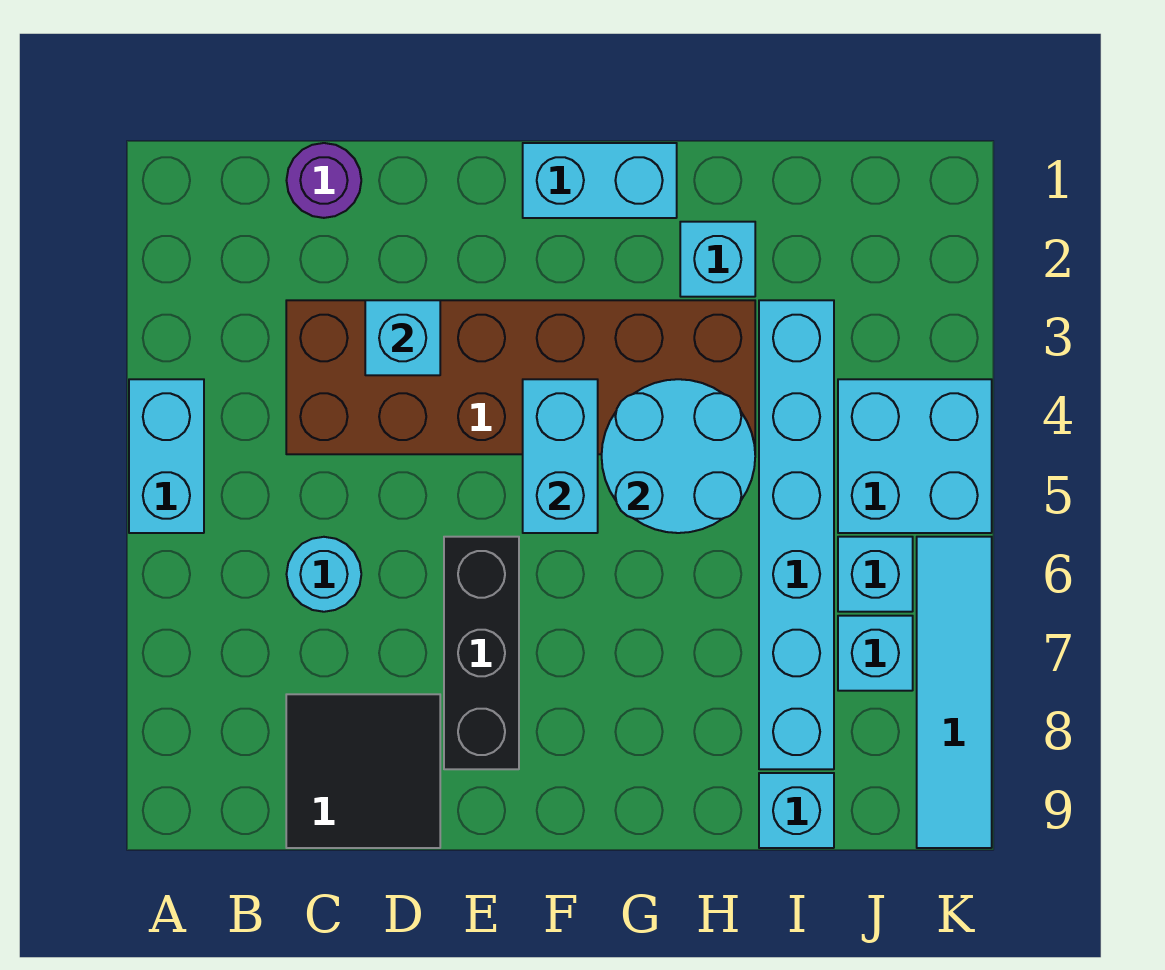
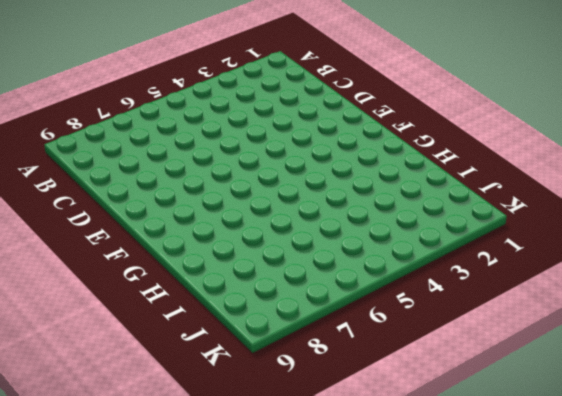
none -> cyan brick A4:A5 level 1
none -> purple round brick C1 level 1
none -> brown brick C3:H4 level 1

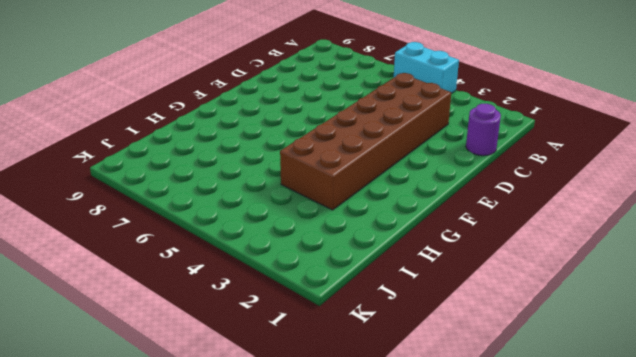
none -> cyan round brick C6 level 1
none -> black tile C8:D9 level 1
none -> black brick E6:E8 level 1

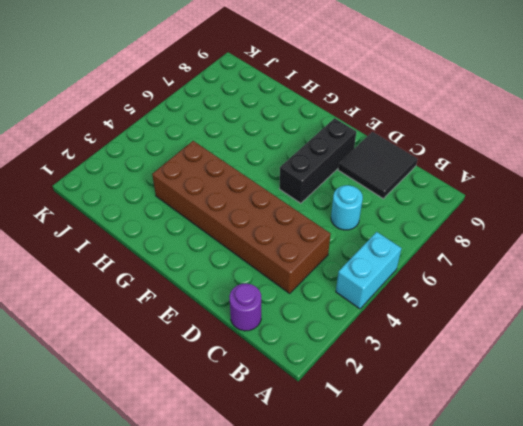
none -> cyan brick F1:G1 level 1
none -> cyan brick H2 level 1
none -> cyan brick I3:I8 level 1

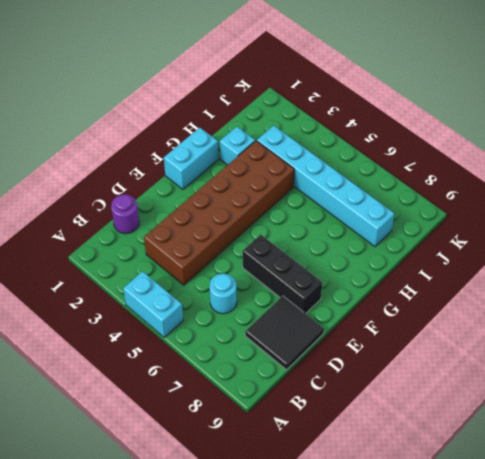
none -> cyan brick I9 level 1
none -> cyan brick J4:K5 level 1
none -> cyan brick J6 level 1

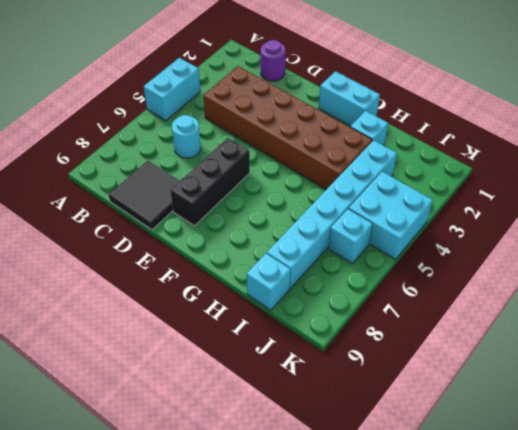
none -> cyan brick J7 level 1
none -> cyan tile K6:K9 level 1
none -> cyan brick D3 level 2

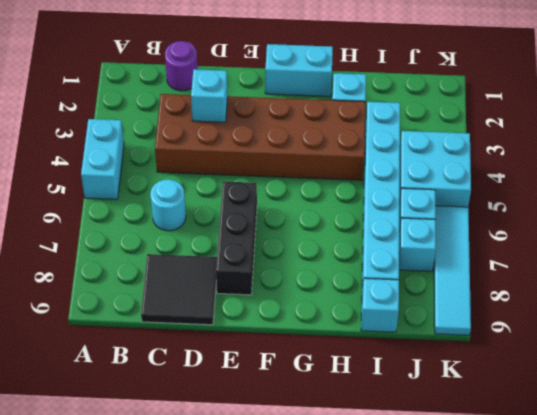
none -> cyan brick F4:F5 level 2
none -> cyan round brick G4:H5 level 2

